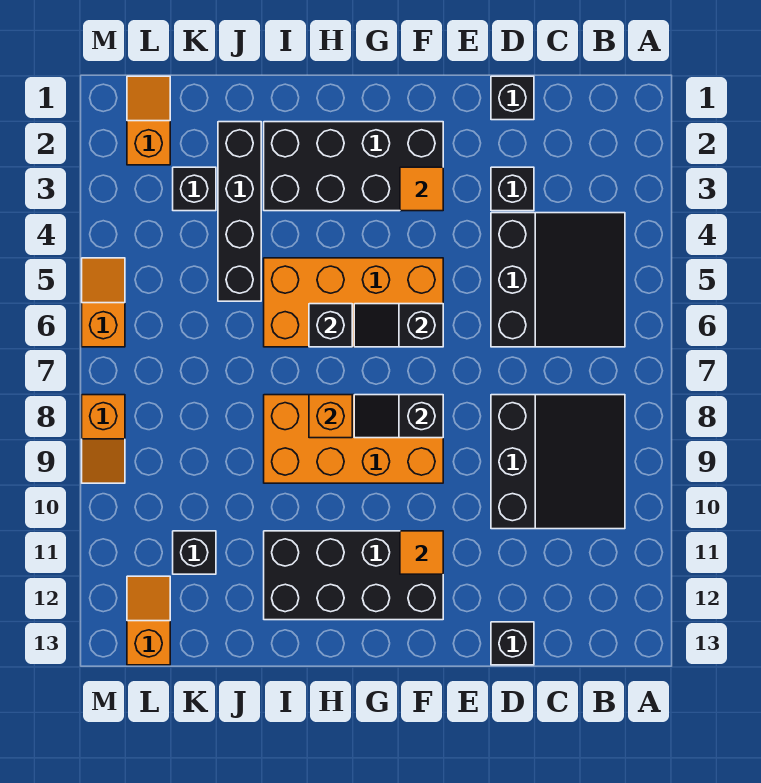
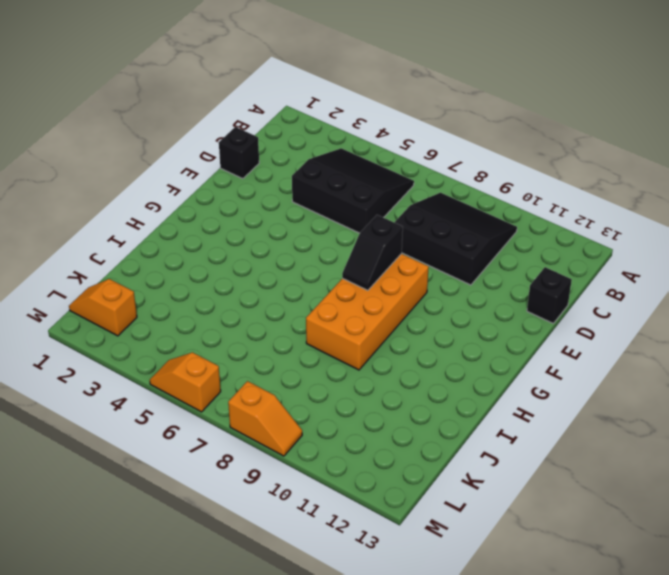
none -> black brick D3 level 1
none -> black brick F2:I3 level 1
none -> orange brick F5:I6 level 1

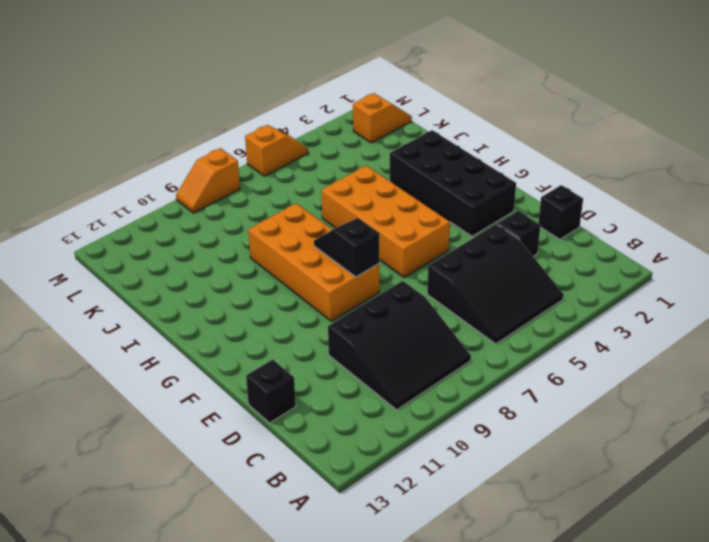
none -> black brick F11:I12 level 1
none -> black brick J2:J5 level 1
none -> black brick K3 level 1

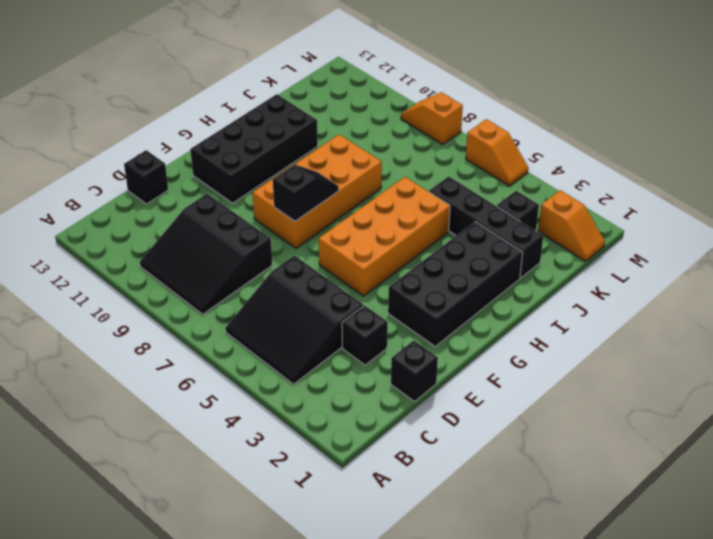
none -> black brick K11 level 1
none -> orange slope L12:L13 level 1 top 13
none -> orange tile F3 level 2

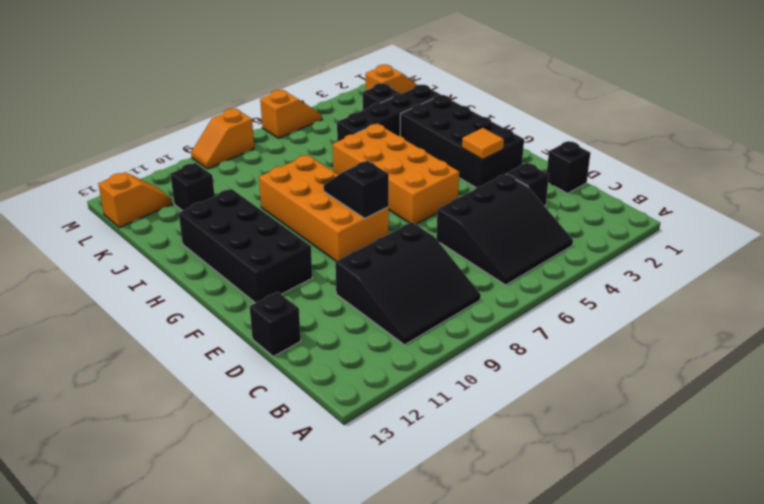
none -> black slope F6:G6 level 2 top F
none -> orange tile F11 level 2
none -> black brick H6 level 2

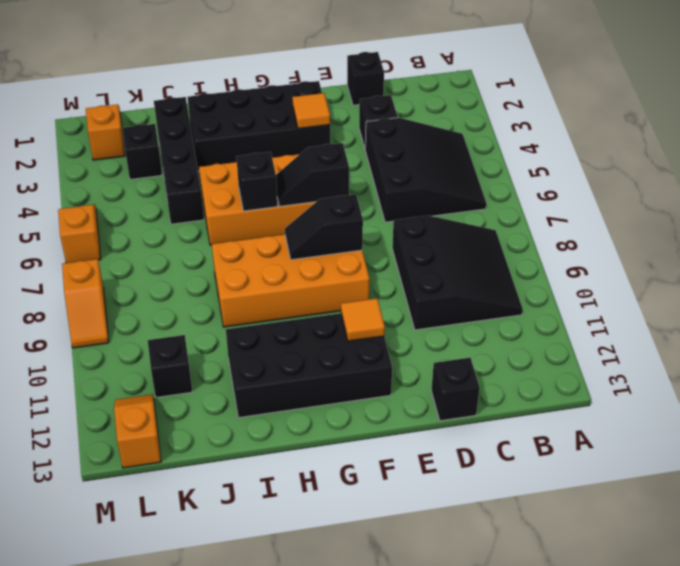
none -> orange brick H8 level 2

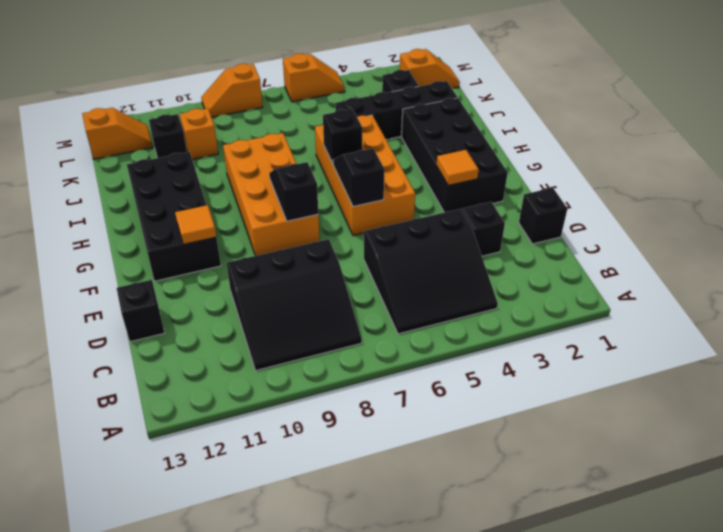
orange brick K10 level 1 -> orange brick H8 level 2

